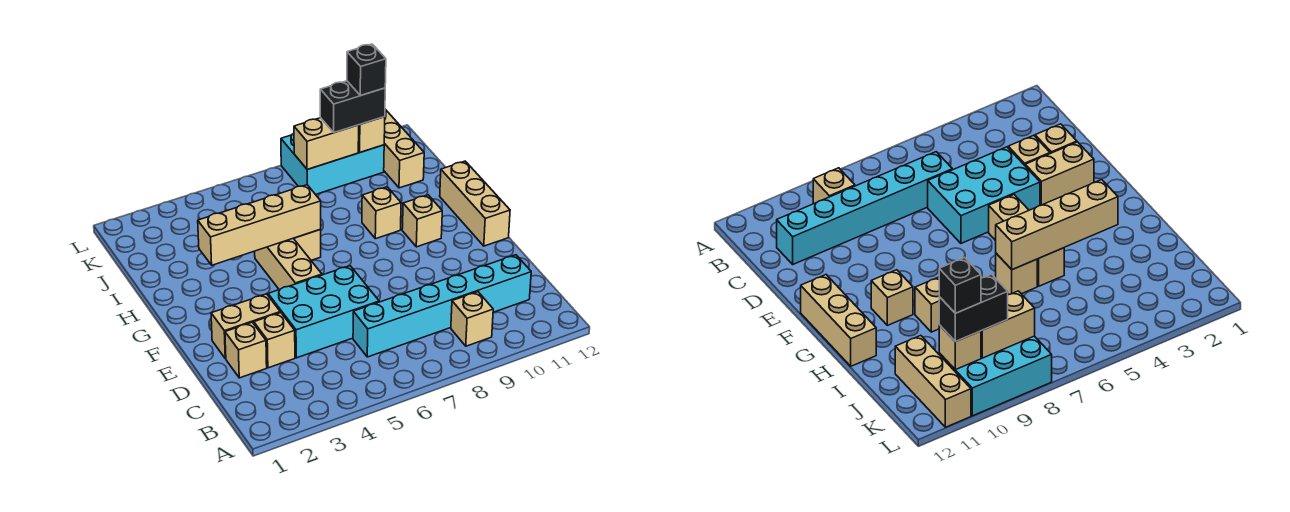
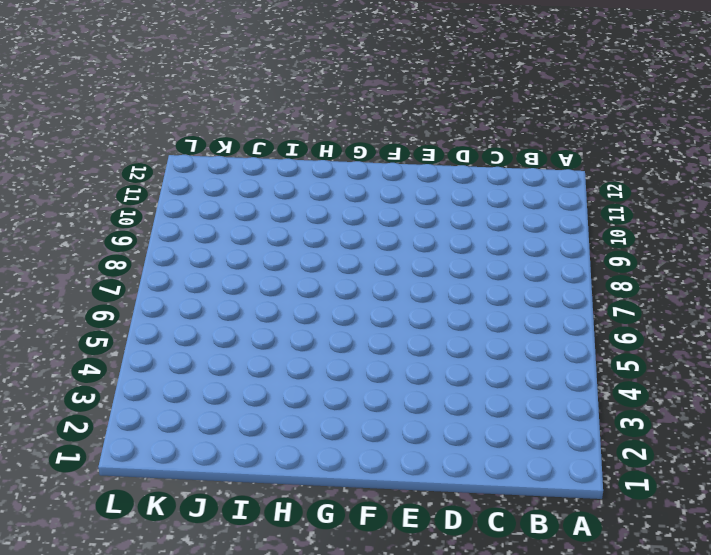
none -> tan brick B9 level 1
none -> cyan brick C6:C11 level 1
none -> tan brick D2 level 1

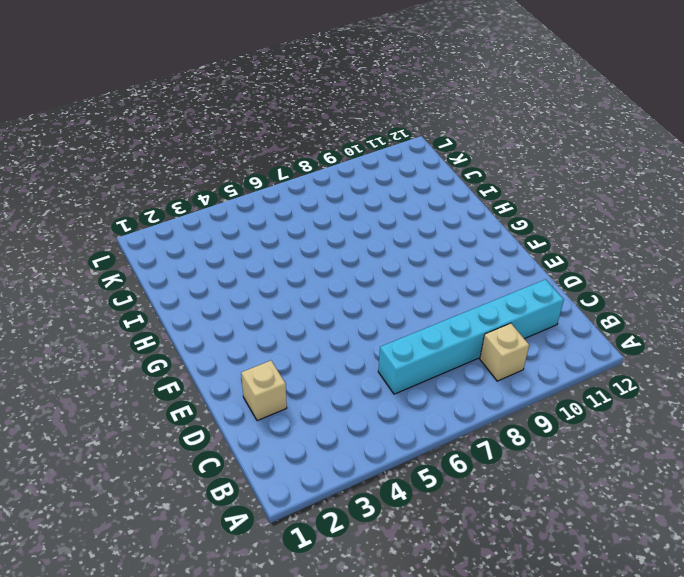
none -> tan brick D3 level 1
none -> cyan brick D4:E6 level 1
none -> tan brick E2:E3 level 1

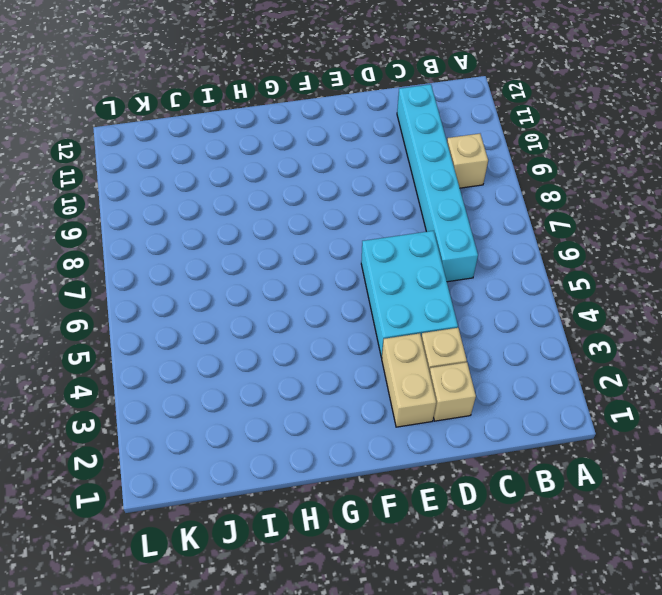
none -> tan brick F5:H5 level 1
none -> tan brick F12:H12 level 1
none -> tan brick G10 level 1

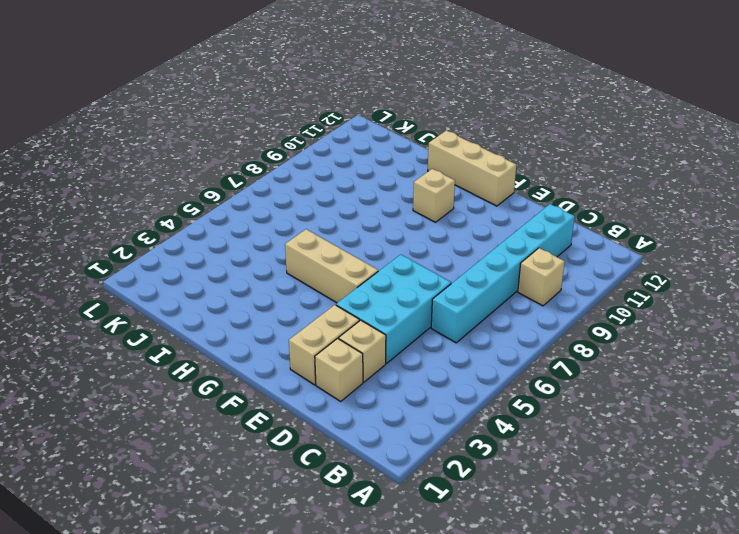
none -> tan brick H6 level 1
none -> tan brick H9 level 1
none -> tan brick J11:L11 level 1

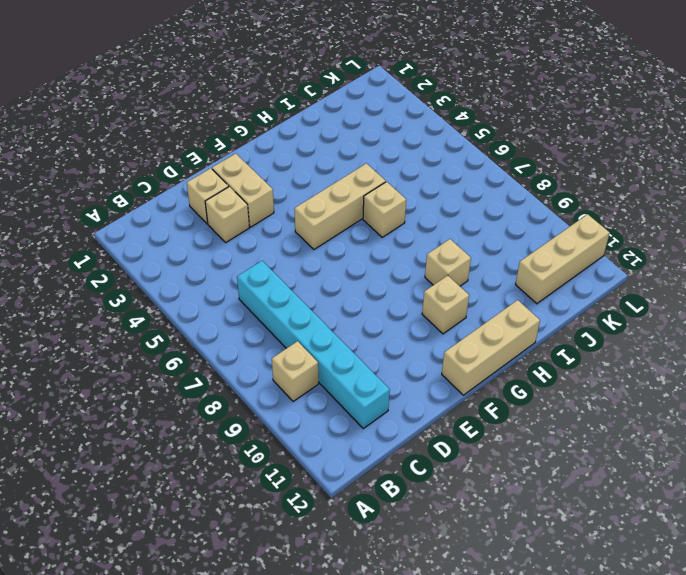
none -> cyan brick D4:E6 level 1
none -> cyan brick K8:L10 level 1
none -> tan brick H3:H6 level 2

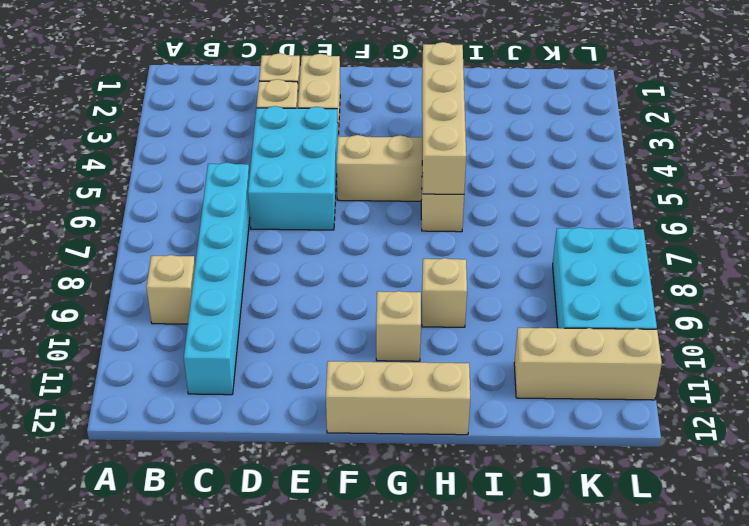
none -> tan brick K8:K9 level 2
none -> tan brick K10 level 2
none -> black brick K9:K10 level 3

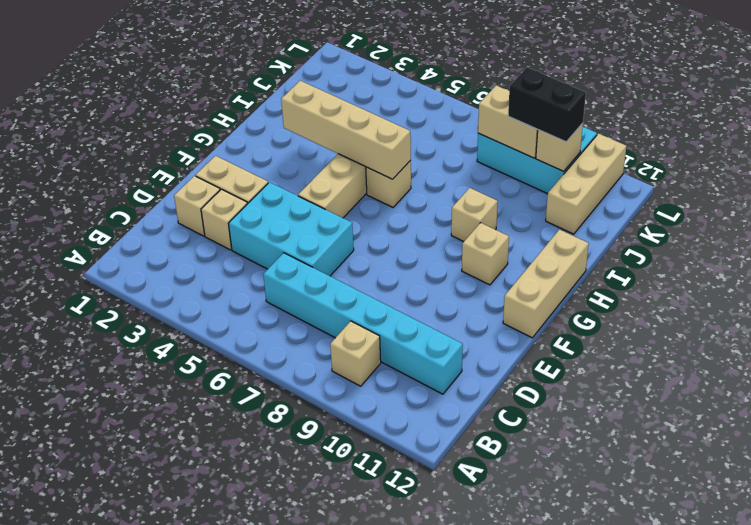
none -> black brick K10 level 4

